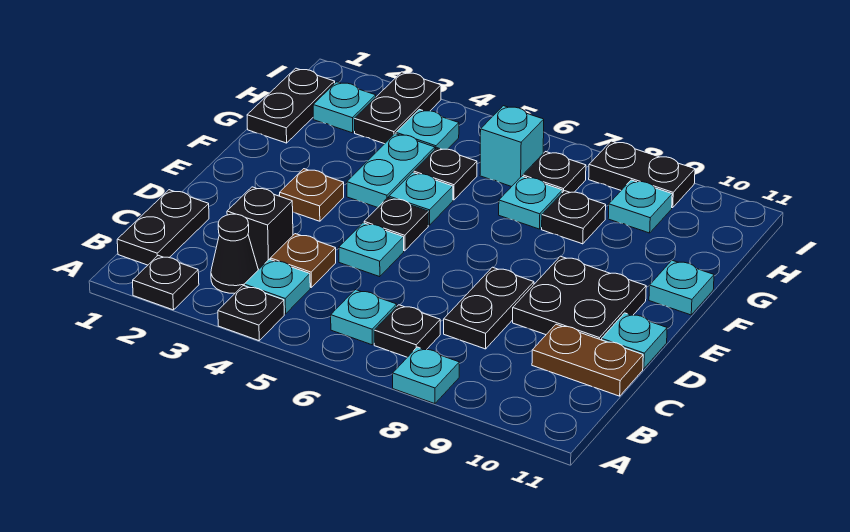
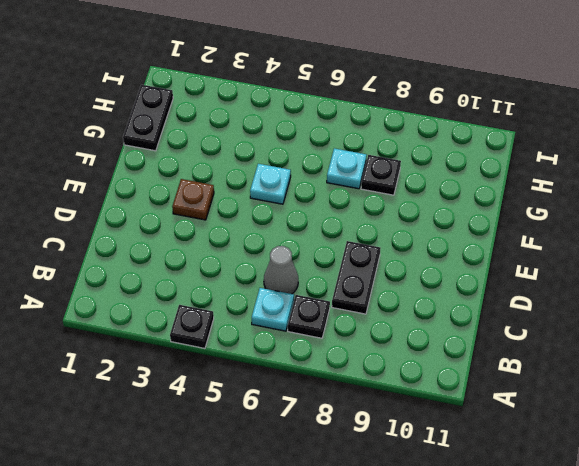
grey cone C6 level 1 -> none
none -> black plate A2 level 1
none -> cyan plate A8 level 1
none -> black plate B1:C1 level 1
none -> black cone B3 level 1

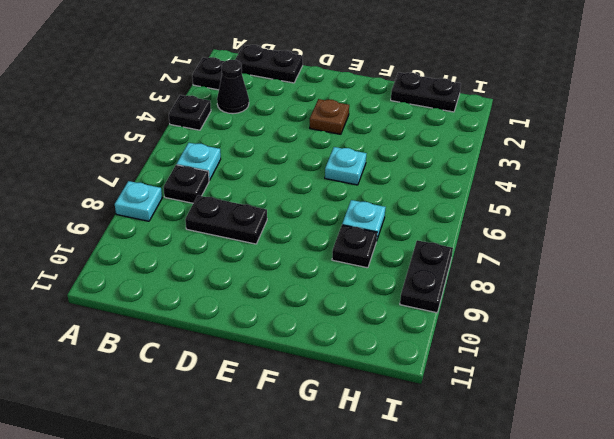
none -> cyan plate B4 level 1
none -> black brick C3 level 1
none -> brown plate C4 level 1
none -> brown plate C10:C11 level 1

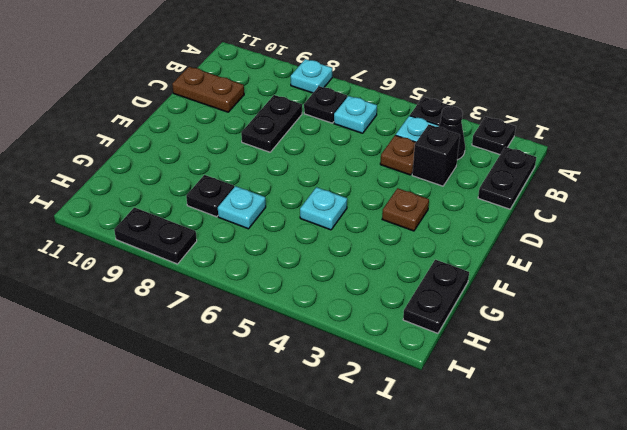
none -> cyan plate D5 level 1
none -> black plate D9:E10 level 1
none -> cyan plate D11 level 1
none -> black plate E5 level 1

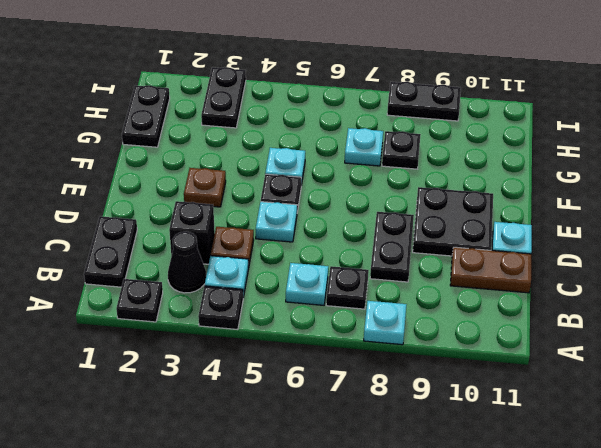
none -> cyan plate F4:G4 level 1
none -> cyan plate F11 level 1
none -> black plate G5 level 1
none -> cyan plate H2 level 1

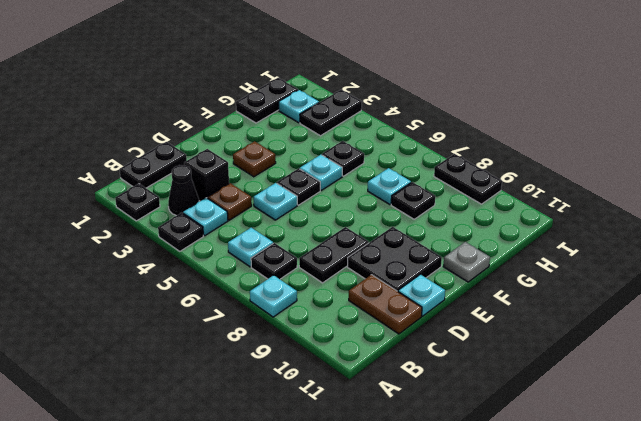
grey plate F11 level 1 -> cyan plate F11 level 1
none -> cyan plate F4:G4 level 1
none -> cyan plate H4 level 1
none -> cyan brick H6 level 1
none -> black plate H7 level 1

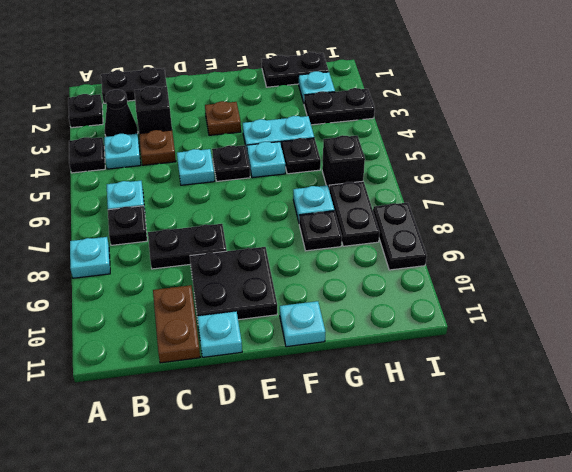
black brick H6 level 1 -> cyan brick H6 level 1
black plate H7:H8 level 1 -> black plate H7 level 1
none -> cyan plate H4 level 1
none -> cyan plate H9 level 1

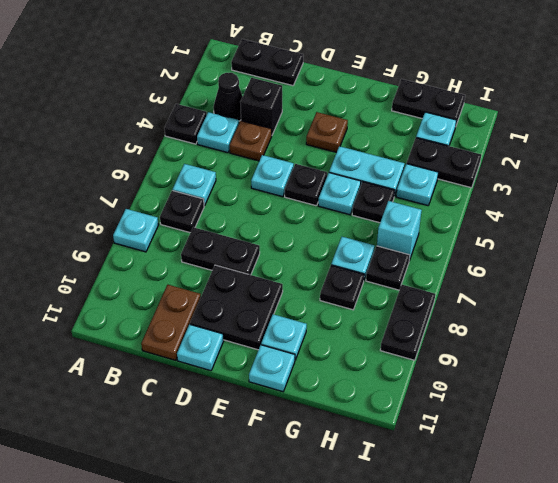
cyan plate F10 level 1 -> cyan plate H9 level 1
none -> black plate A2 level 1

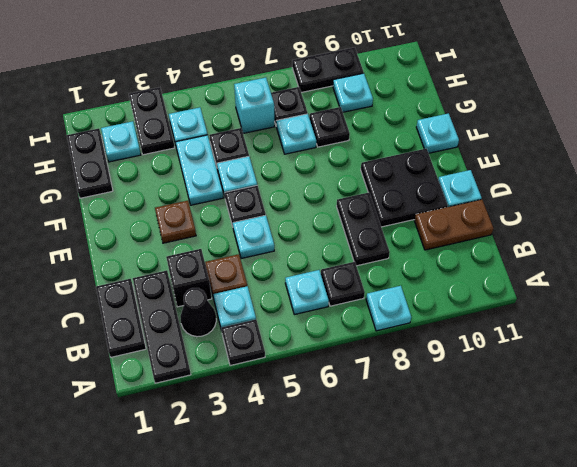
black plate A2:C2 level 1 -> black plate A2 level 1

